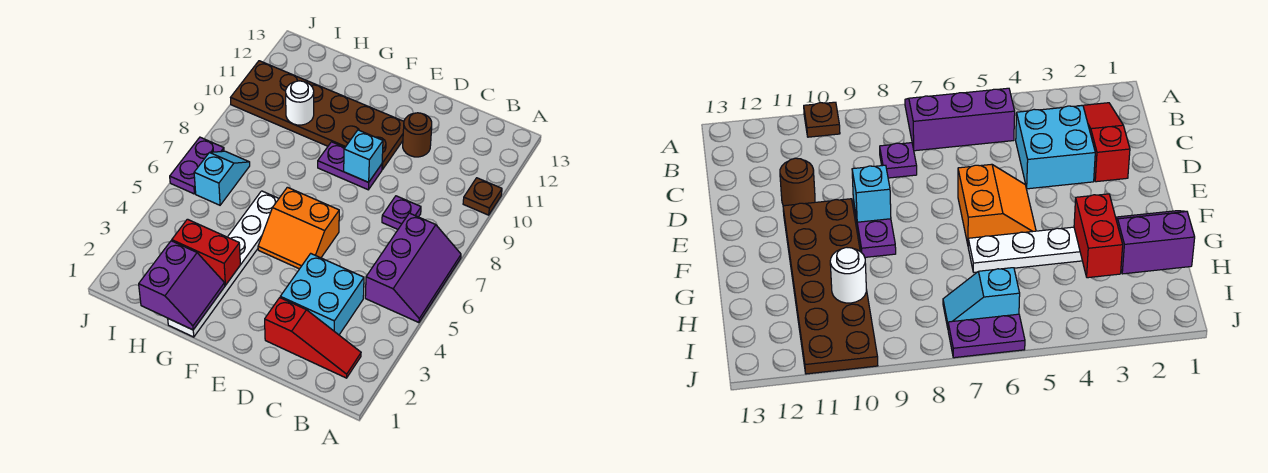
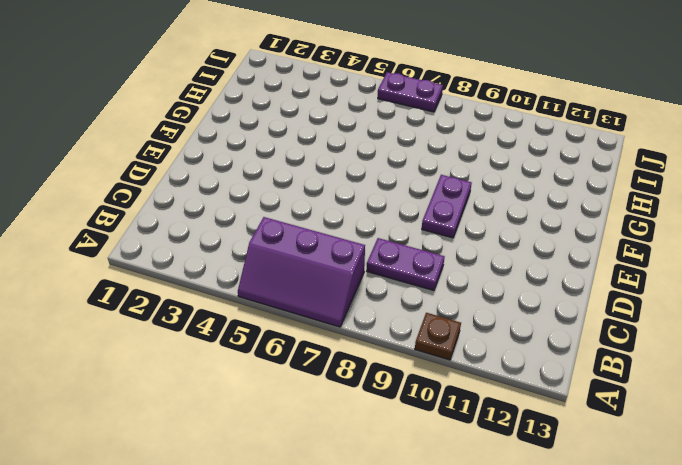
purple plate C8:C9 level 1 -> purple plate C8 level 1
none -> red slope B2:D2 level 1 top D
none -> cyan brick C3:D4 level 1
none -> brown round brick D11 level 1

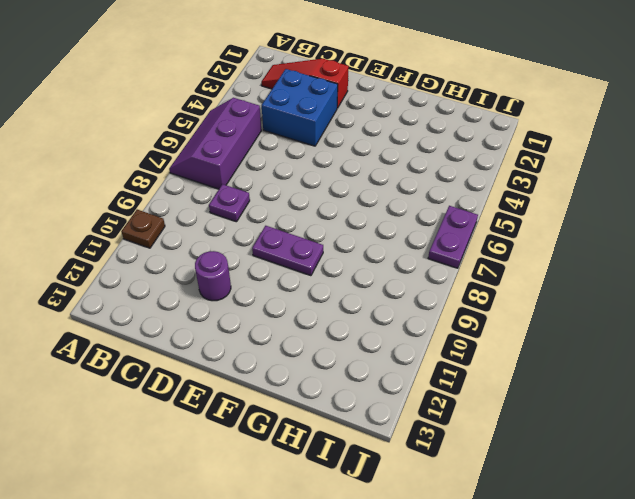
blue brick C3:D4 level 1 -> cyan brick C3:D4 level 1
purple round brick D11 level 1 -> brown round brick D11 level 1
none -> orange slope E5:F6 level 1 top 6
none -> brown plate E10:J11 level 1
none -> white plate G1:G6 level 1

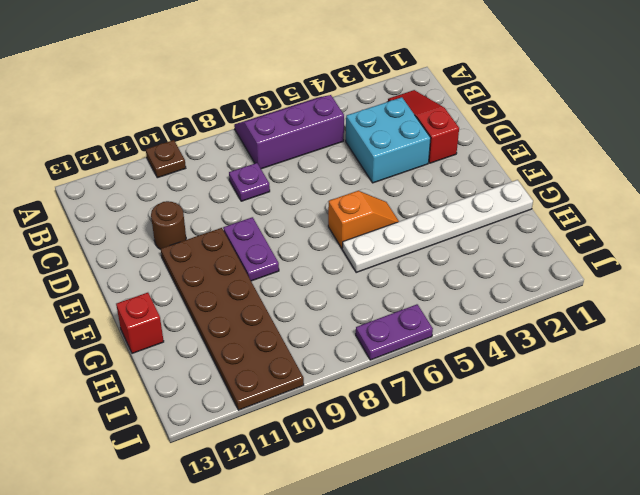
orange slope F5:F6 level 1 top 6 -> orange slope E5:F6 level 1 top 6
red brick G13 level 1 -> none
none -> cyan slope I6:I7 level 1 top 6
none -> cyan brick E9 level 2
none -> purple slope G1:H2 level 2 top H

